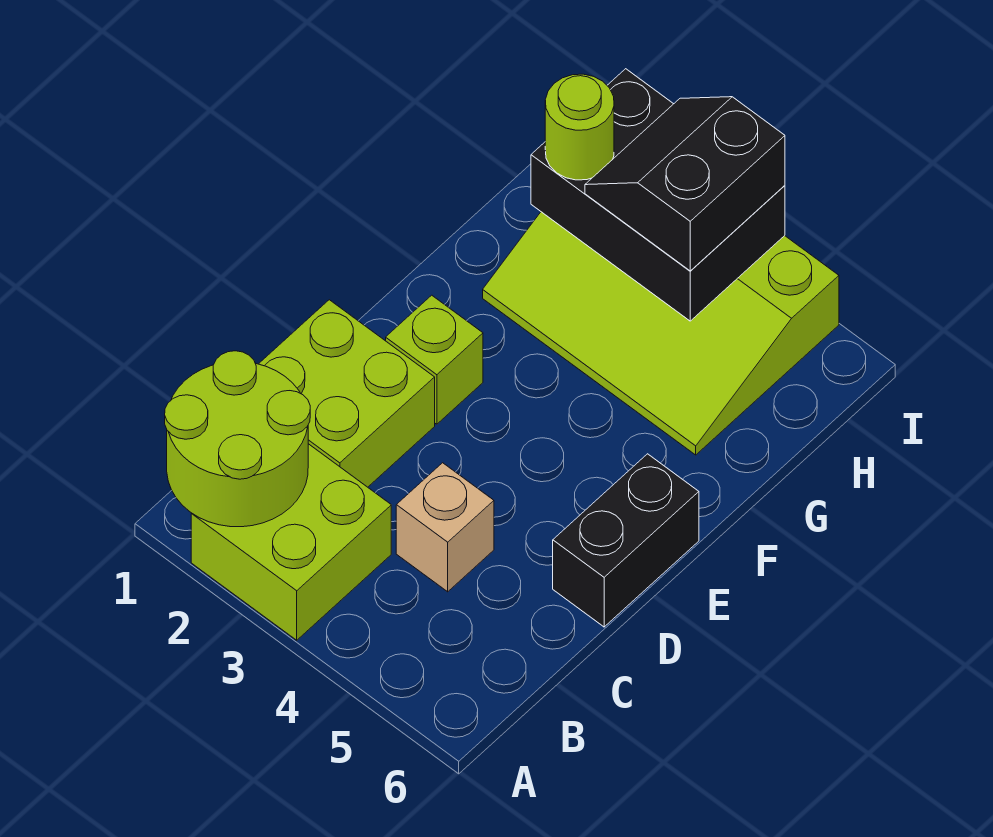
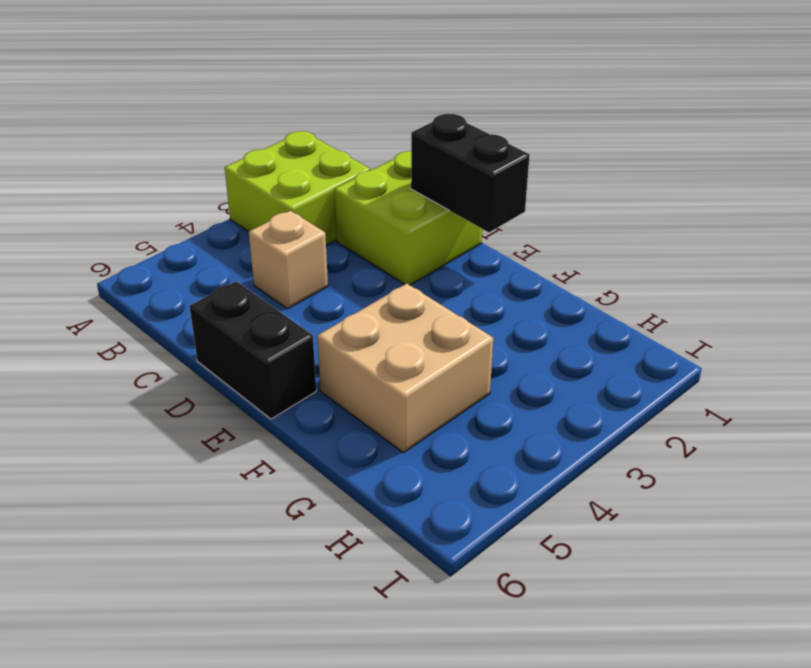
black brick D1:E1 level 2 -> none
tan brick F4:G5 level 1 -> lime slope G2:I5 level 1 top I
none -> lime brick E2 level 1
none -> lime round brick A1:B2 level 2

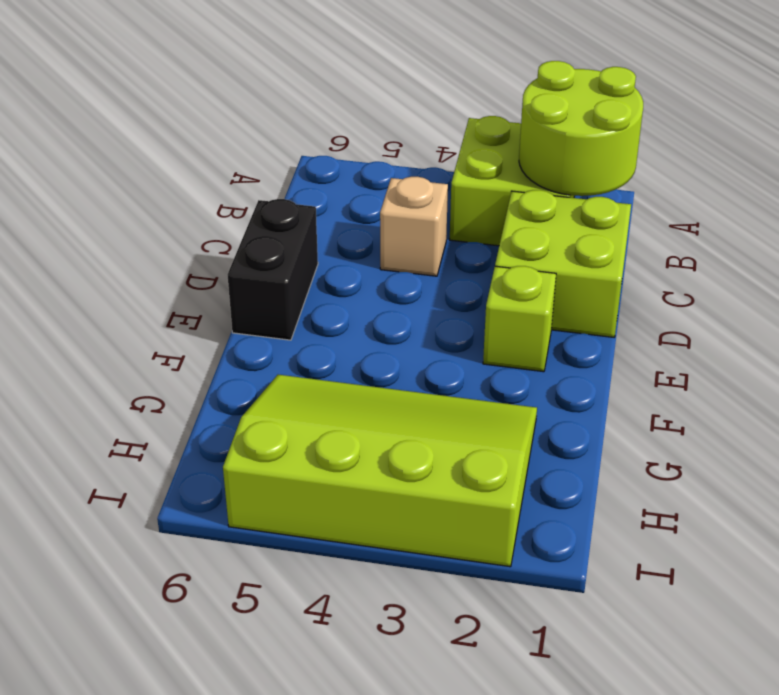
none -> black brick H2:I4 level 2
none -> lime round brick H2 level 3

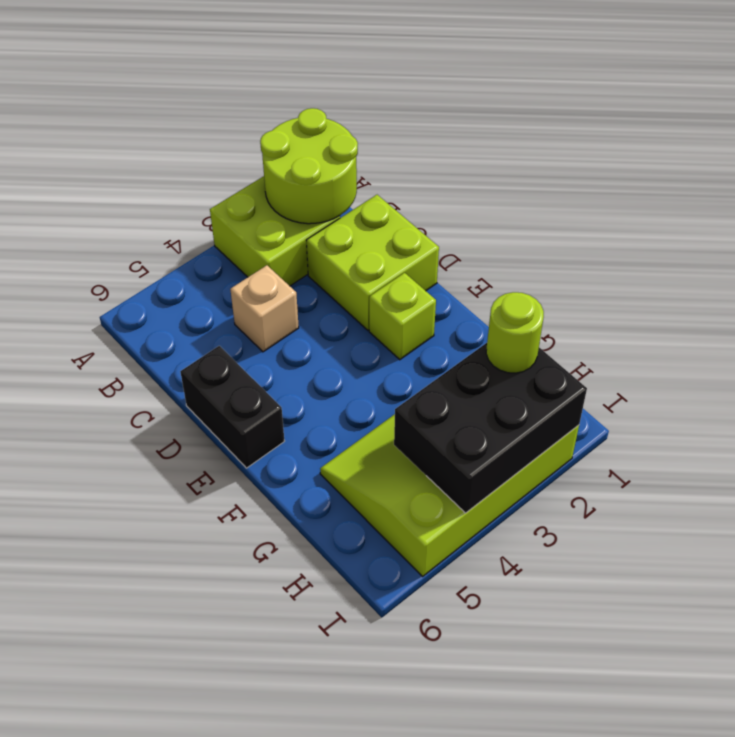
none -> black slope H3:I4 level 3 top 4

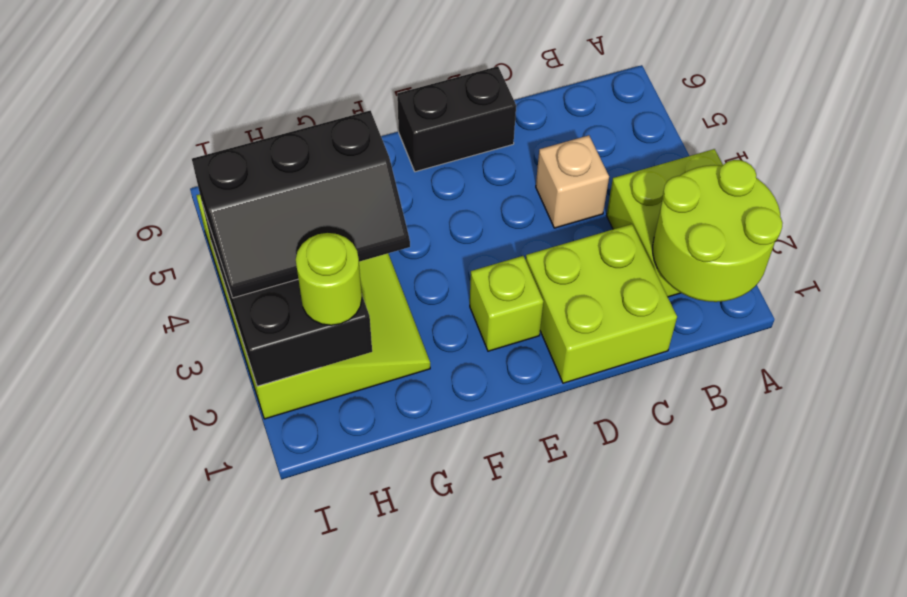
black slope G3:I4 level 3 top 4 -> black slope H3:I4 level 3 top 4

